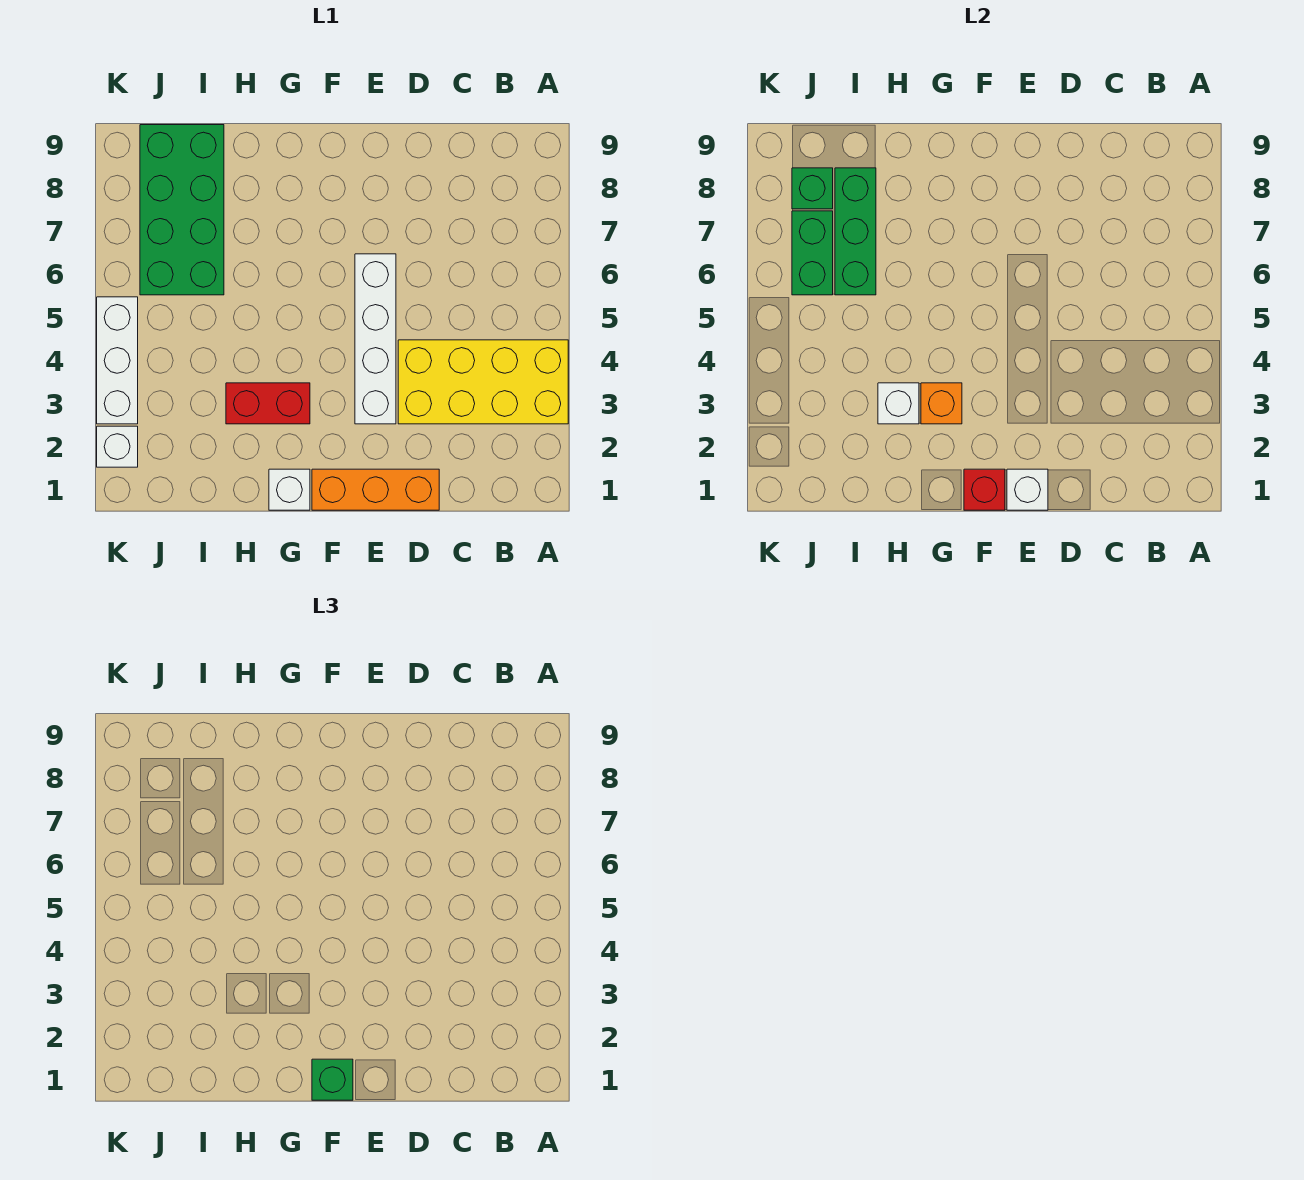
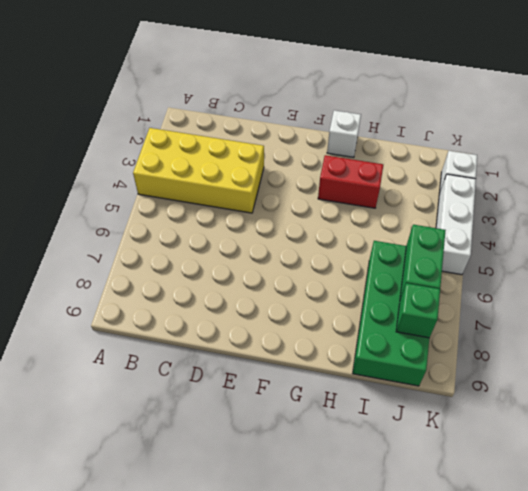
none -> orange brick D1:F1 level 1
none -> white brick E3:E6 level 1
none -> white brick E1 level 2

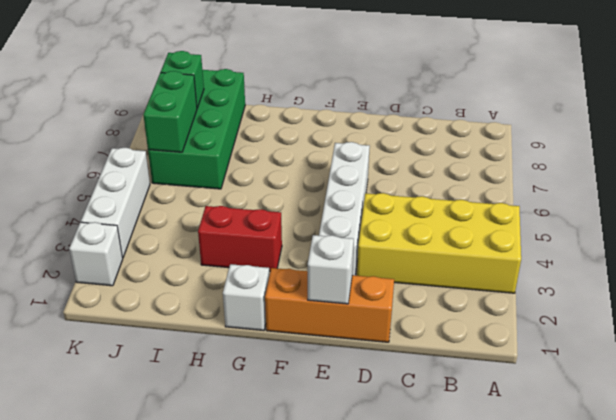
none -> red brick F1 level 2
none -> orange brick G3 level 2
none -> white brick H3 level 2

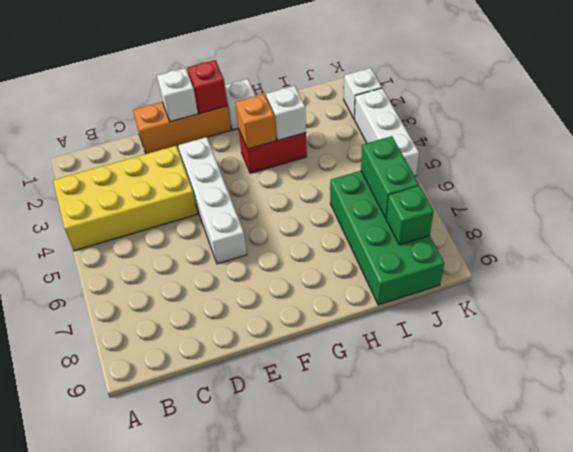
none -> green brick I6:I8 level 2
none -> green brick F1 level 3

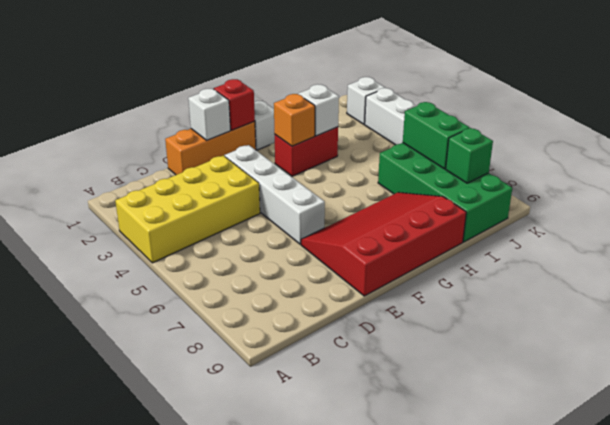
red slope E7:H9 level 1 top 9 -> none
none -> green brick I6:I8 level 2
none -> green brick F1 level 3

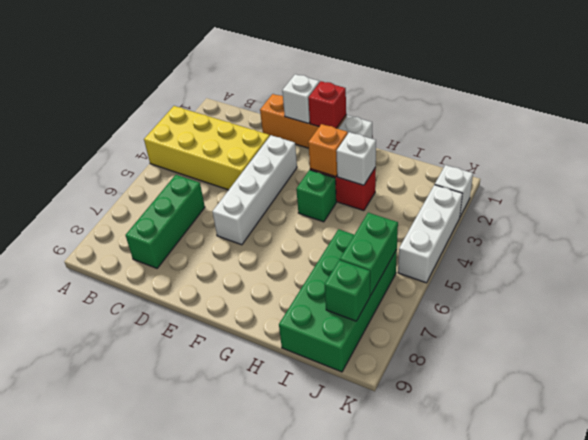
green brick C6:C8 level 1 -> green brick I6:I8 level 2
green brick G4 level 1 -> green brick F1 level 3

